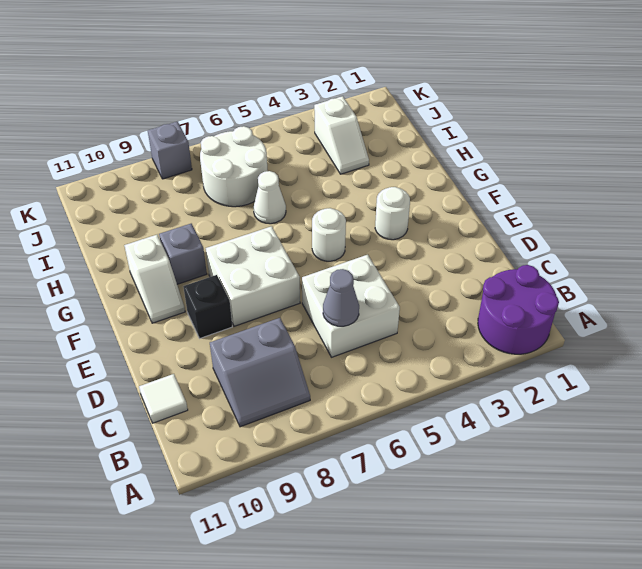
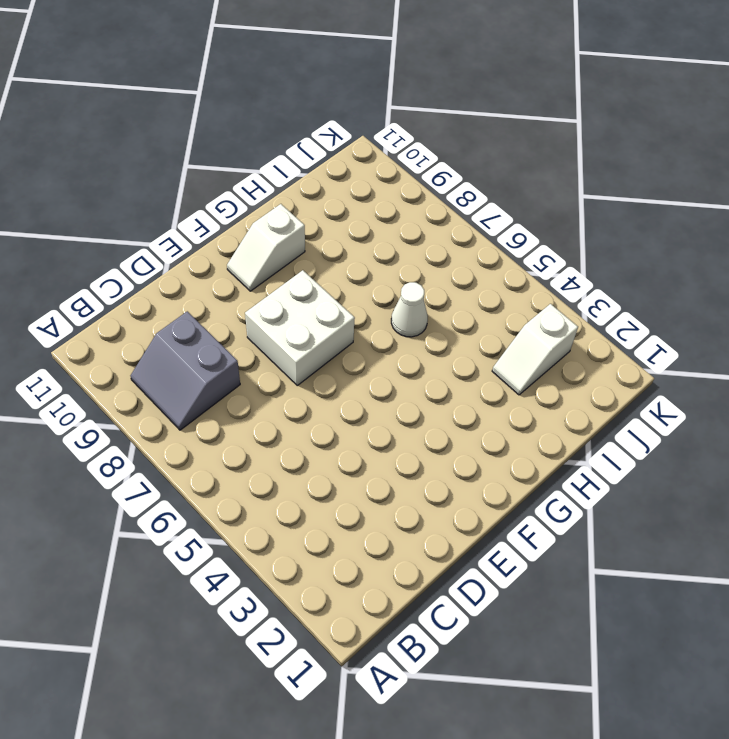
none -> purple round brick A1:B2 level 1
none -> white brick C5:D6 level 1
none -> white tile C11 level 1

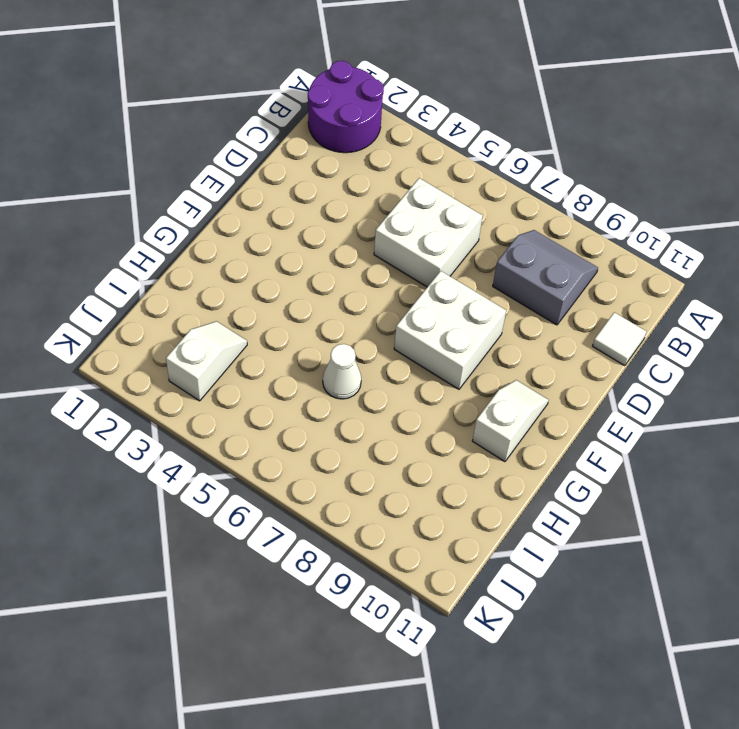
none -> black brick E9 level 1
none -> white round brick F3 level 1
none -> white round brick F5 level 1

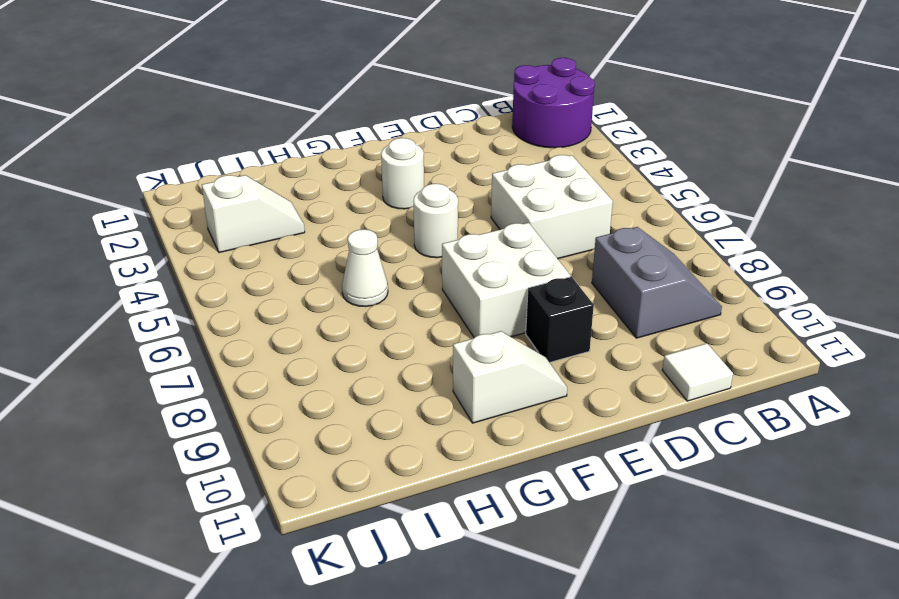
none -> grey brick G9 level 1
none -> white round brick I6:J7 level 1
none -> grey brick K8 level 1

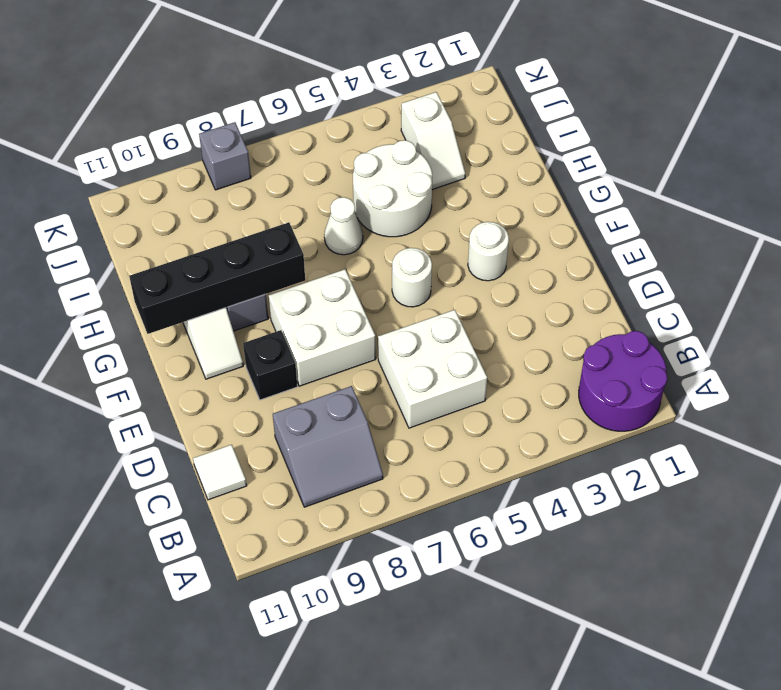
black brick G8:G11 level 2 -> none
white round brick H4:I5 level 1 -> white round brick I6:J7 level 1
none -> grey cone C6 level 2

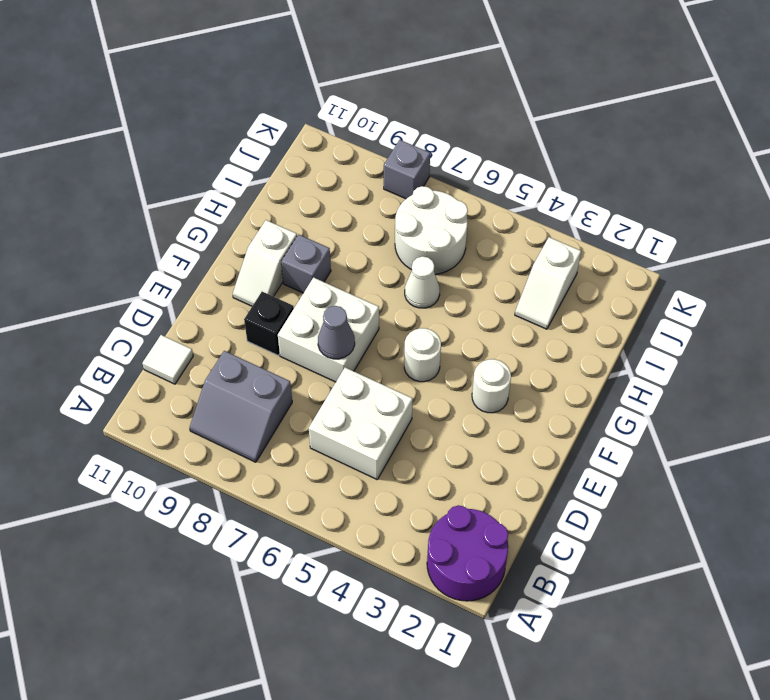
grey cone E7 level 2 -> grey cone C6 level 2

